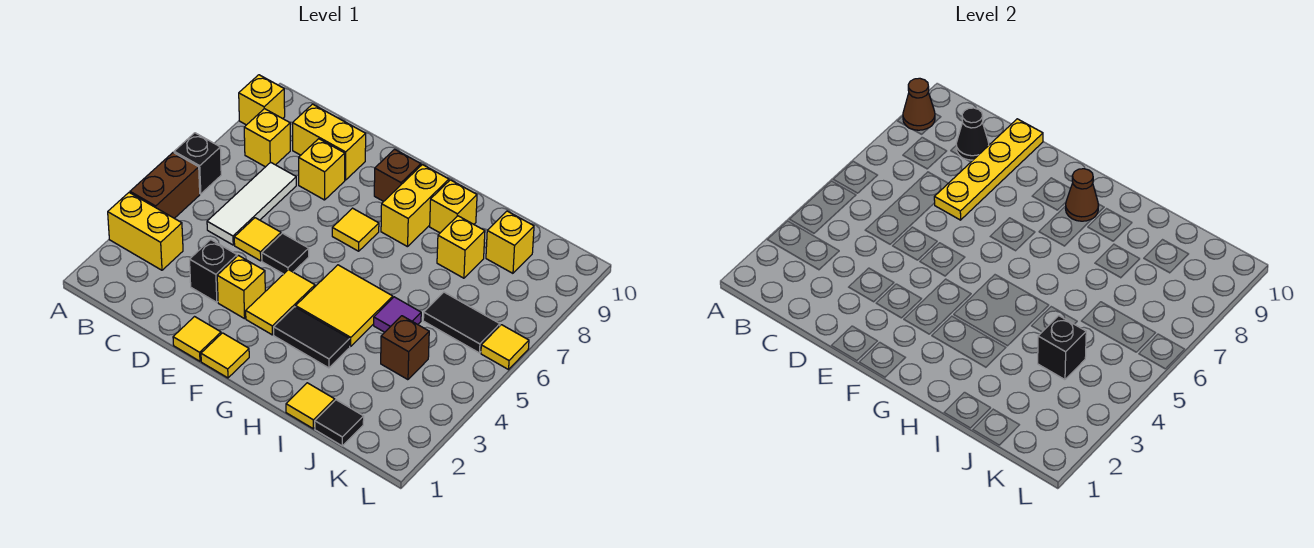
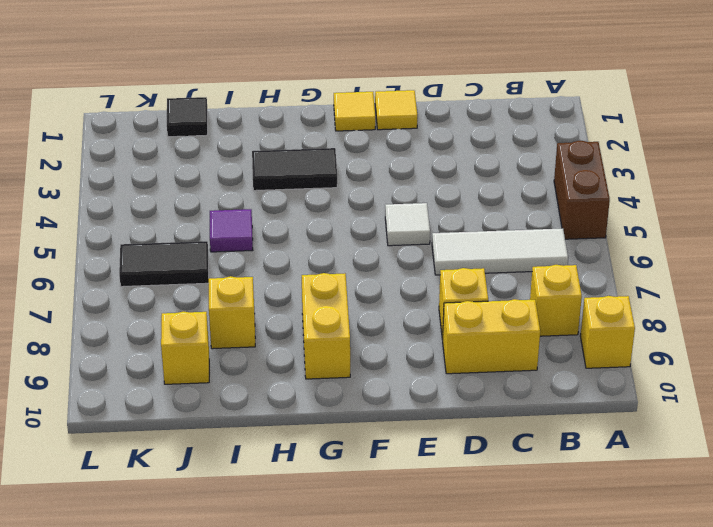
white tile B6:D6 level 1 -> white tile C5:C7 level 1
white tile E5 level 1 -> black tile E5 level 1
none -> yellow brick A3:B3 level 1
none -> black brick A6 level 1
none -> black brick D3 level 1
none -> yellow tile D5 level 1

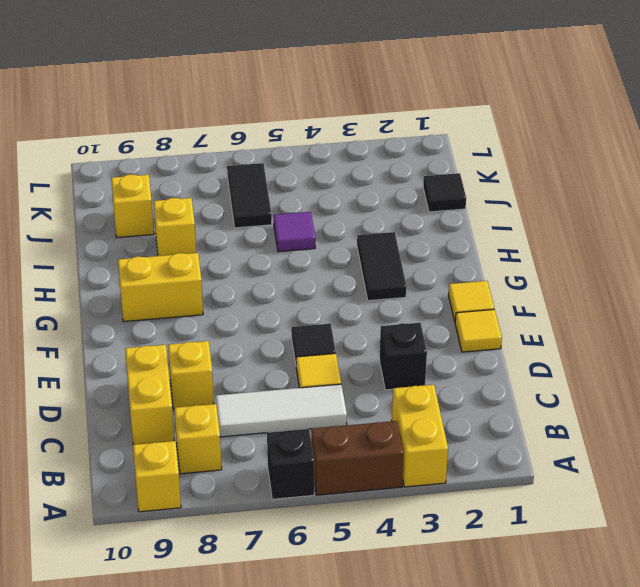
none -> yellow brick E3 level 1
none -> yellow tile F3:F4 level 1
none -> yellow tile F7 level 1
none -> brown brick F9 level 1

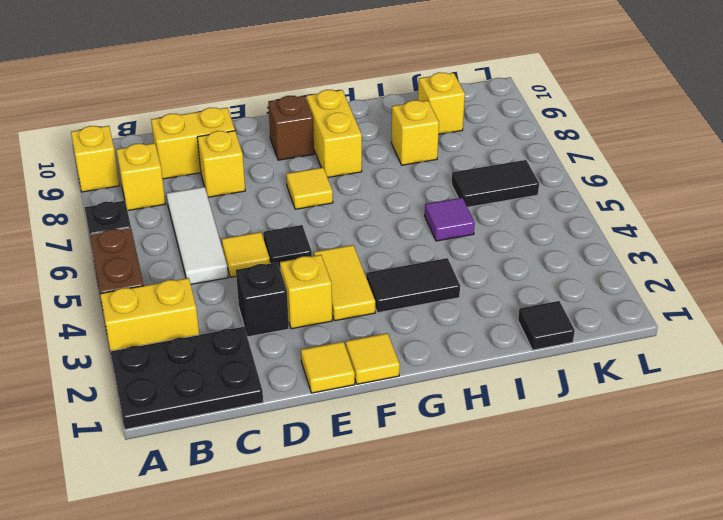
black plate A1:C2 level 1 -> none
none -> yellow tile G4:H5 level 1
none -> yellow brick H9 level 1
none -> yellow tile I1 level 1
none -> brown brick J4 level 1

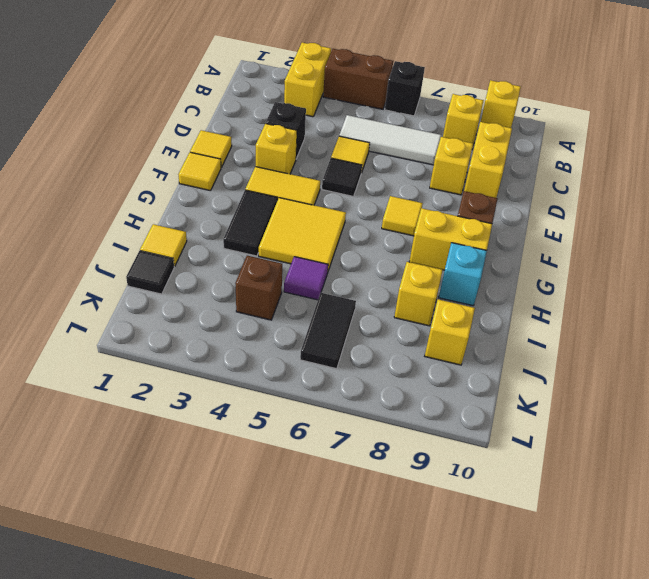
cyan brick H9 level 1 -> yellow brick H9 level 1
none -> yellow tile L6 level 1
none -> brown cone A9 level 2
none -> black cone C9 level 2
none -> yellow plate D7:D10 level 2

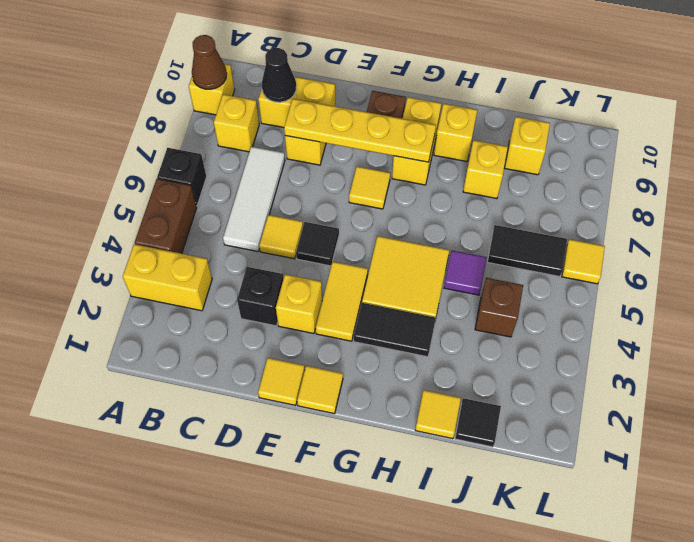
yellow plate D8:G8 level 2 -> yellow plate D7:D10 level 2
none -> brown cone G9 level 2
none -> black brick J4 level 2

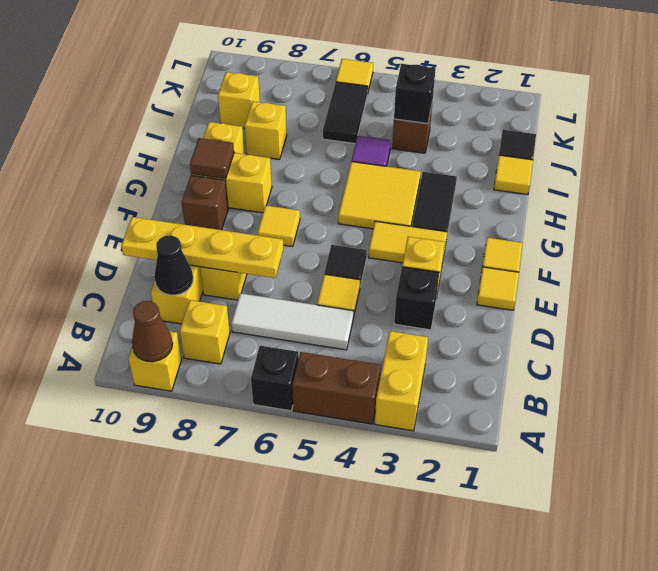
brown tile G9 level 2 -> brown cone G9 level 2

